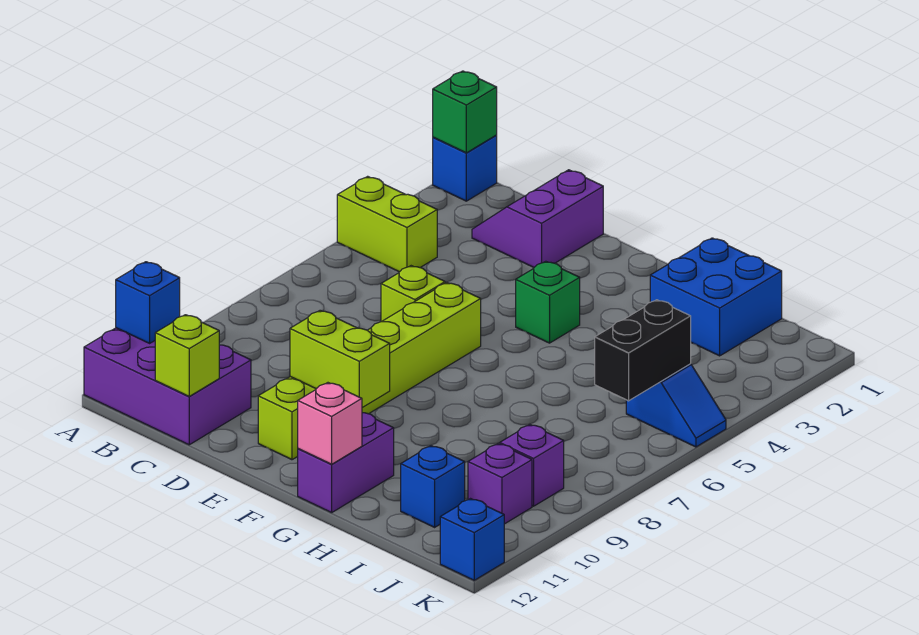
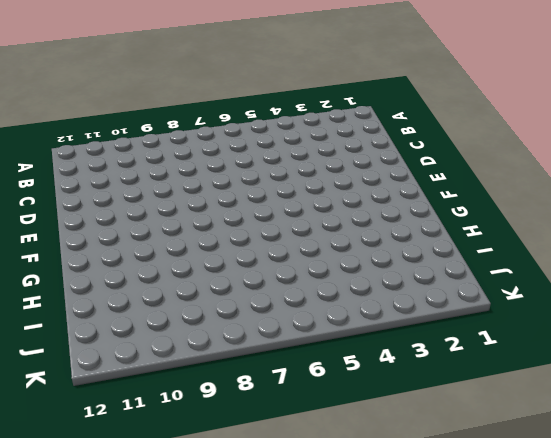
none -> blue brick A1 level 1
none -> lime brick A4:B4 level 1
none -> purple brick A11:C12 level 1

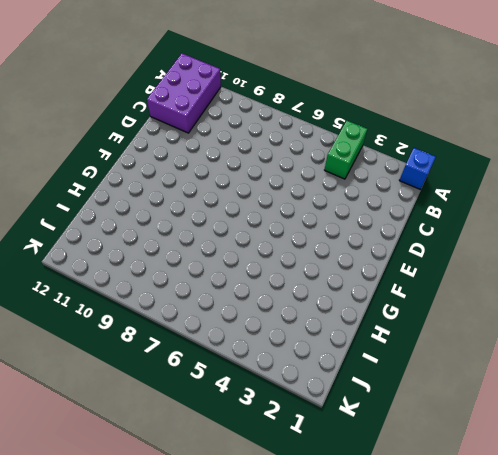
green brick A4:B4 level 1 -> lime brick A4:B4 level 1
none -> purple slope C1:D2 level 1 top D
none -> lime brick D6 level 1
none -> lime brick E6:E11 level 1

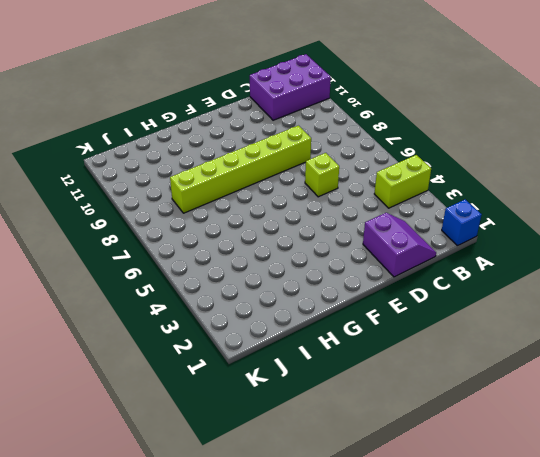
lime brick D8:I8 level 1 -> lime brick E6:E11 level 1
none -> green brick F4 level 1
none -> purple brick G11:G12 level 1
none -> blue brick H1:I2 level 1

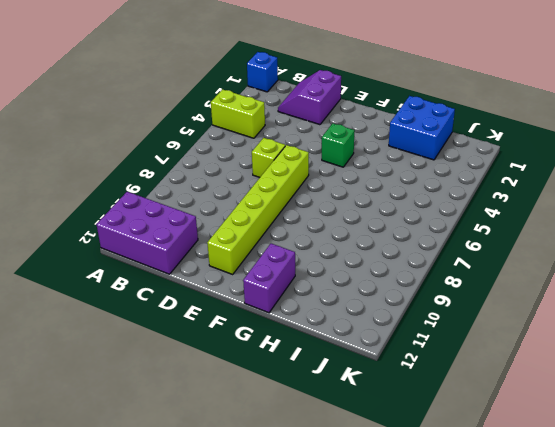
none -> blue brick I11 level 1
none -> blue slope J5:K5 level 1 top J
none -> purple brick J9 level 1

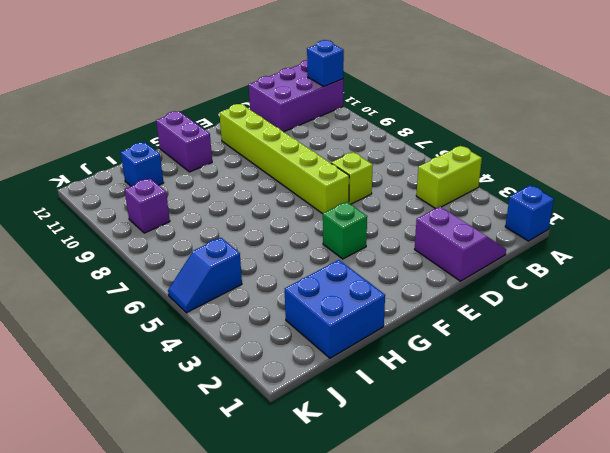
none -> purple brick J10 level 1
none -> blue brick K12 level 1
none -> green brick A1 level 2

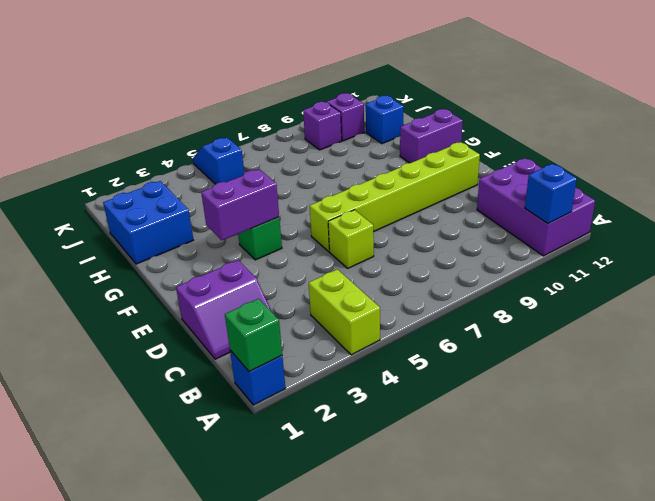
purple brick F3:F4 level 2 -> none
none -> blue brick K12 level 1
none -> lime brick C12 level 2
none -> lime brick E10:F10 level 2

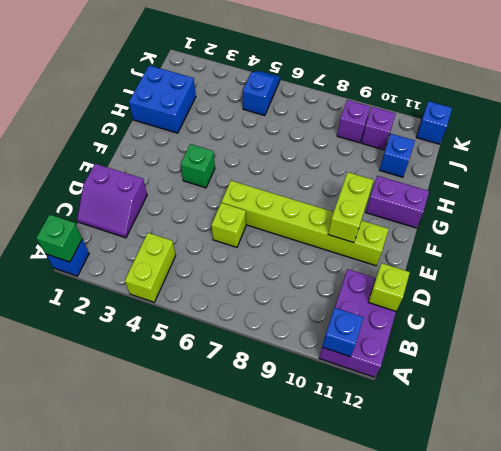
none -> pink brick G12 level 2
none -> black brick J5:J6 level 2

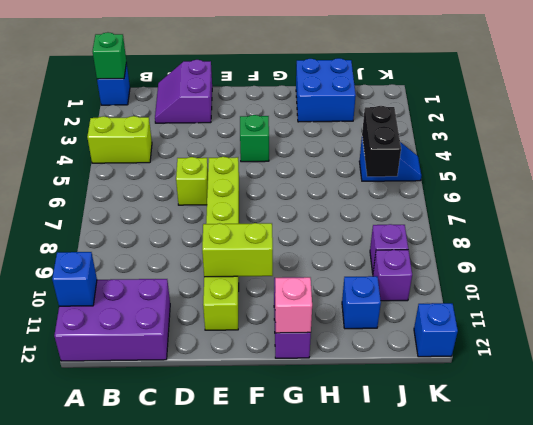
none -> lime brick C12 level 2

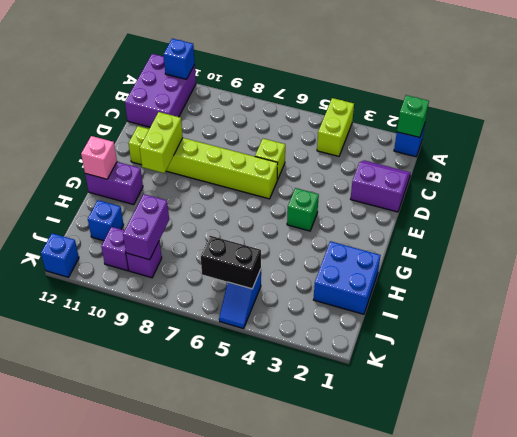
purple brick I9:J9 level 2 -> none
none -> lime brick C12 level 2

